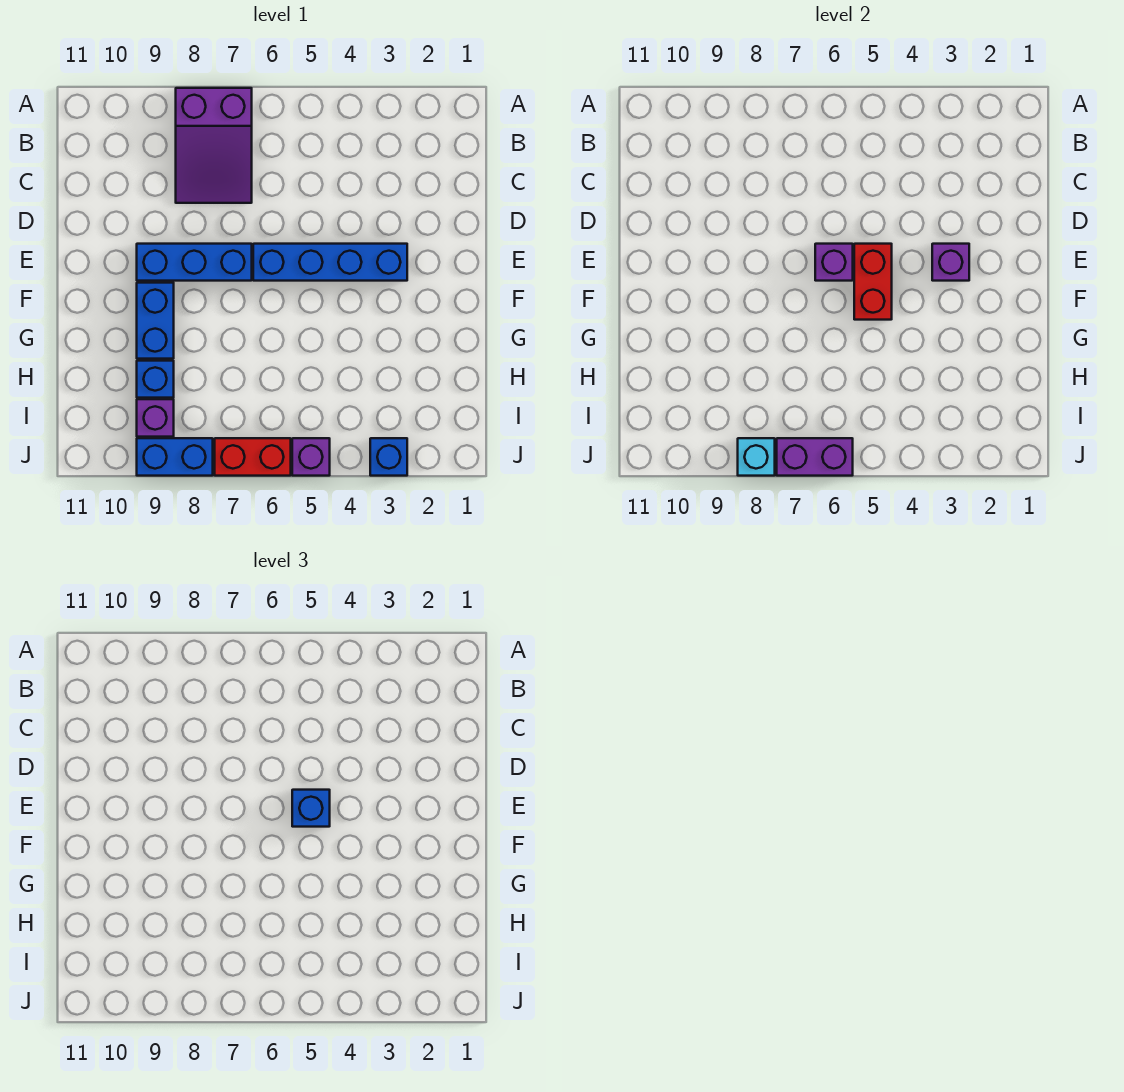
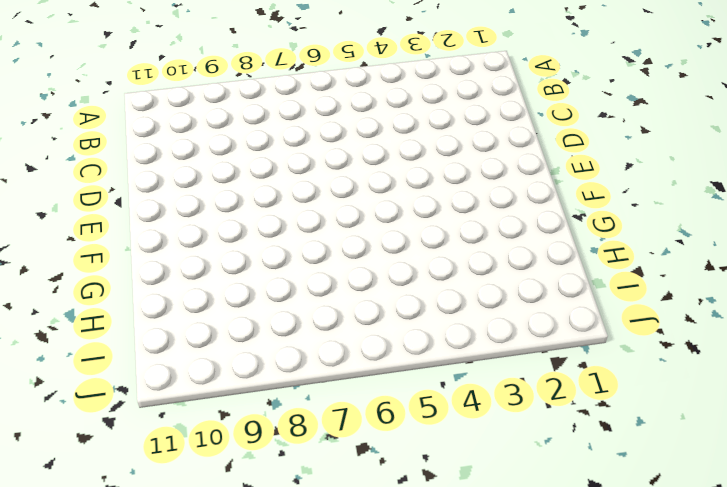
none -> purple slope A7:C8 level 1 top A
none -> blue brick E3:E6 level 1
none -> blue brick E7:E9 level 1

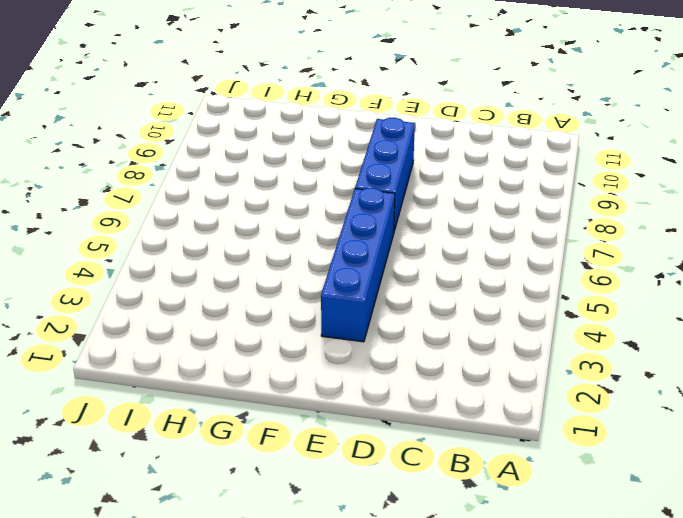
none -> purple slope A7:C8 level 1 top A
none -> blue brick F9:G9 level 1
none -> blue brick H9 level 1

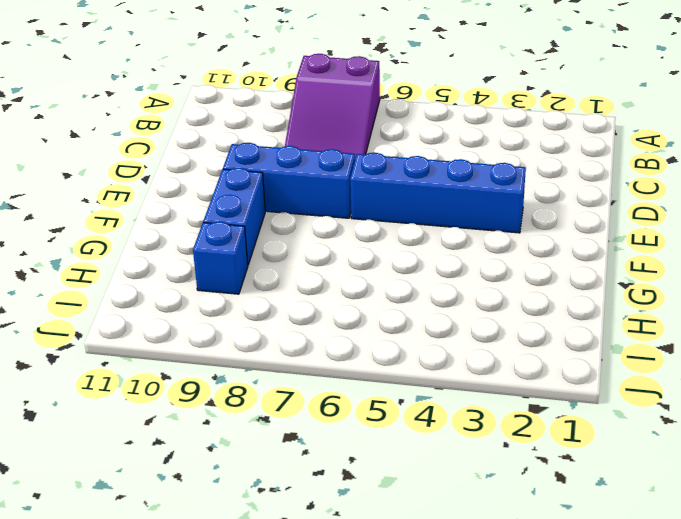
none -> purple brick I9 level 1
none -> blue brick J3 level 1
none -> purple brick J5 level 1

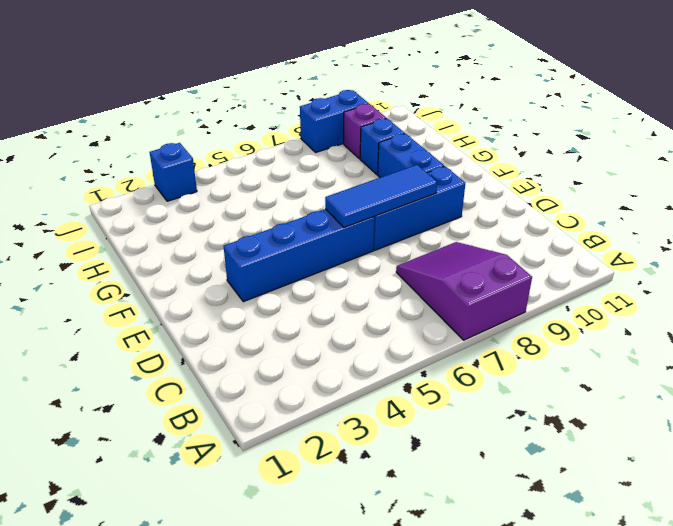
blue tile E6:E8 level 2 -> purple brick E6 level 2
none -> purple brick J5 level 1
none -> red brick J6:J7 level 1
none -> purple brick E3 level 2

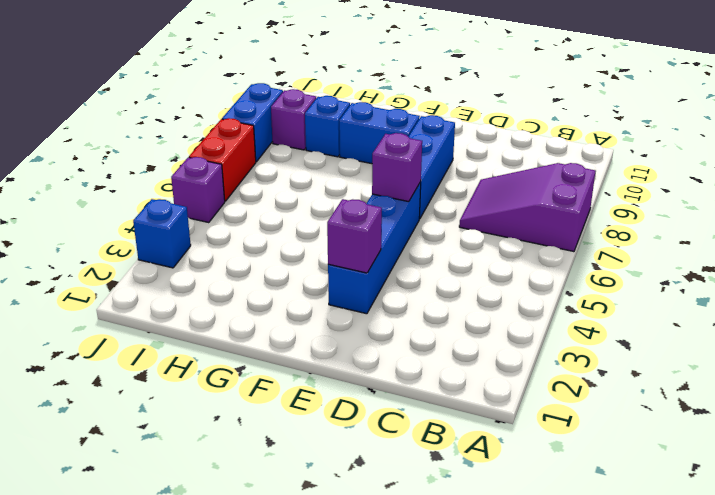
none -> red brick E5:F5 level 2
none -> purple brick J6:J7 level 2
none -> cyan brick J8 level 2

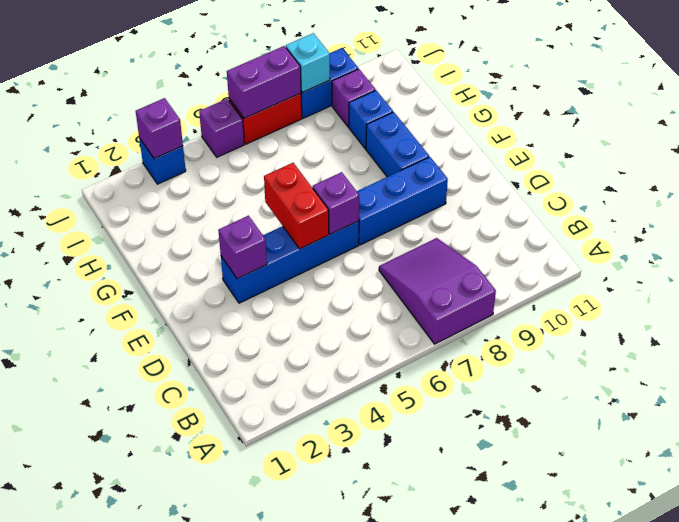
purple brick J3 level 2 -> none
none -> blue brick E5 level 3

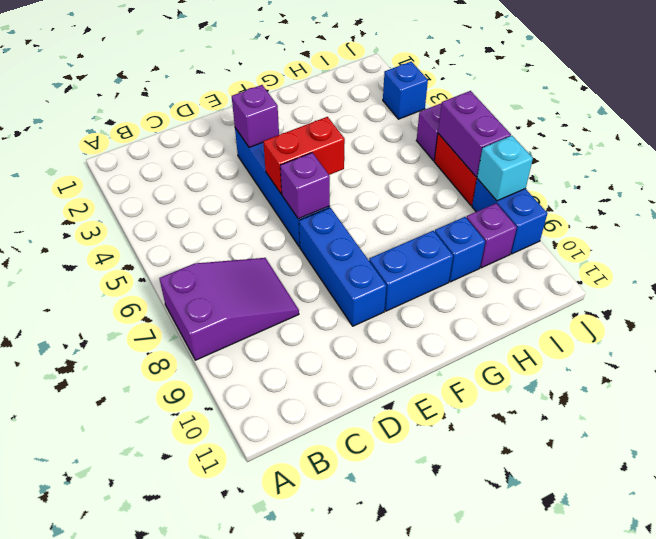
none -> blue brick E5 level 3

